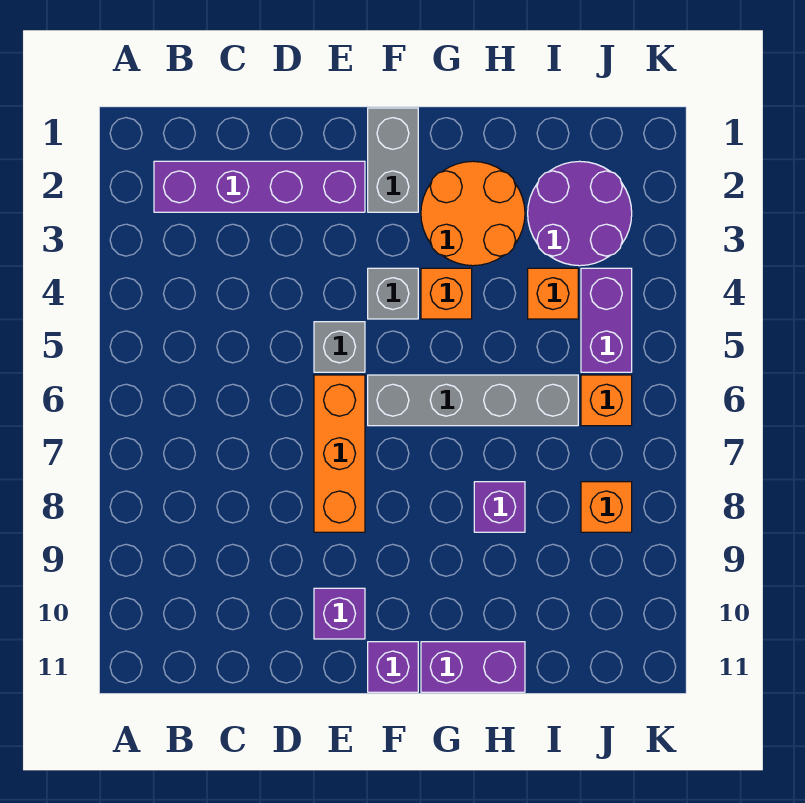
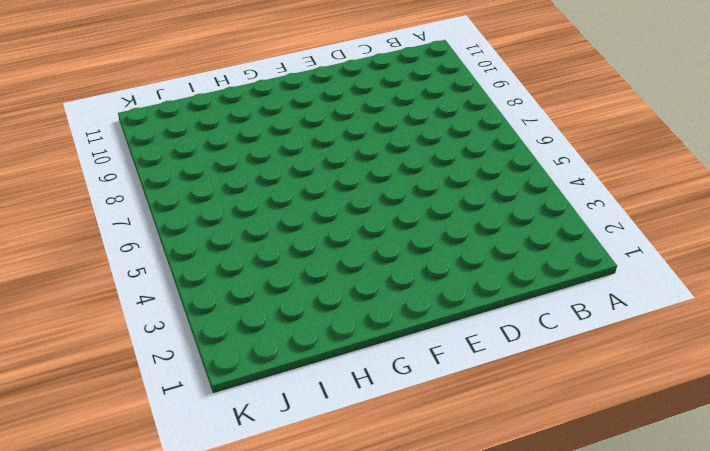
none -> purple brick B2:E2 level 1
none -> grey brick E5 level 1
none -> orange brick E6:E8 level 1

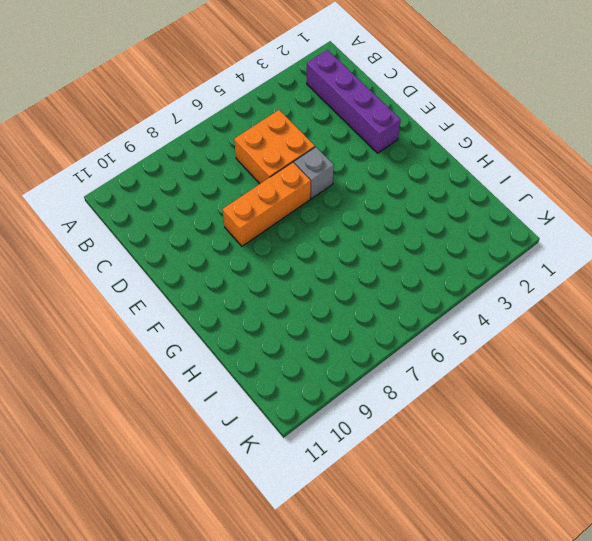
orange brick C5:D6 level 1 -> none
none -> purple brick E10 level 1
none -> grey brick F1:F2 level 1
none -> grey brick F4 level 1

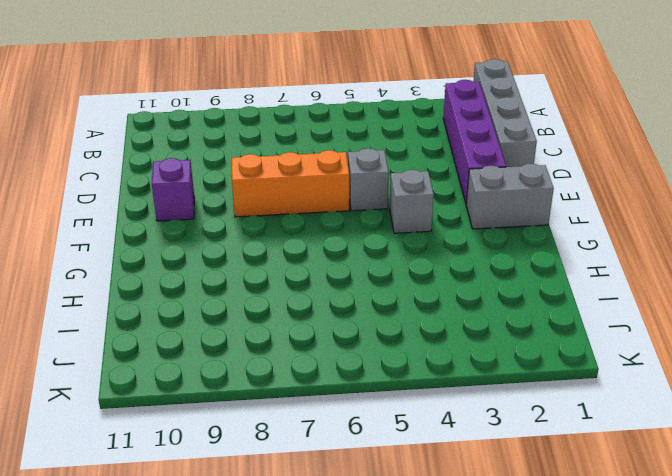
grey brick A1:D1 level 1 -> grey brick F6:I6 level 1
none -> purple brick F11 level 1
none -> orange round brick G2:H3 level 1
none -> orange brick G4 level 1

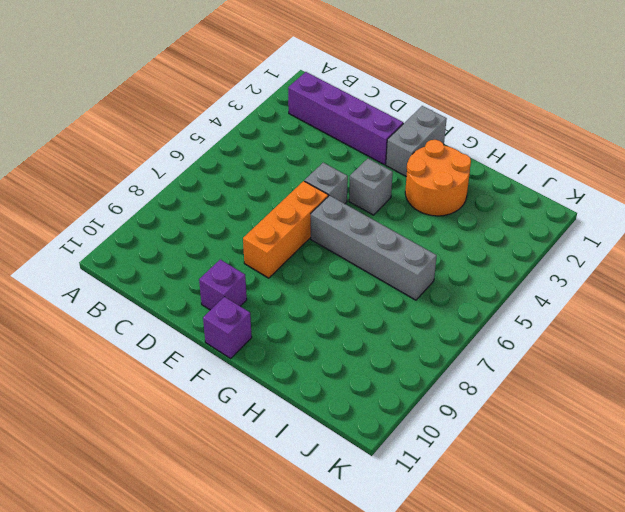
none -> orange brick G4 level 1
none -> purple brick G11:H11 level 1
none -> purple brick H8 level 1

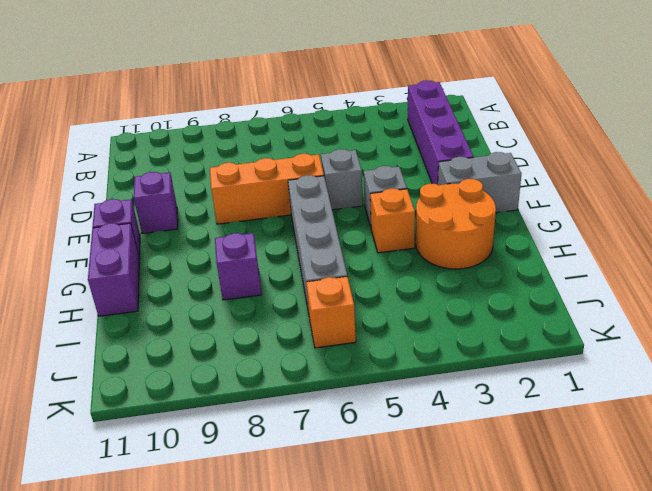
none -> purple round brick I2:J3 level 1
none -> orange brick I4 level 1
none -> purple brick J4:J5 level 1

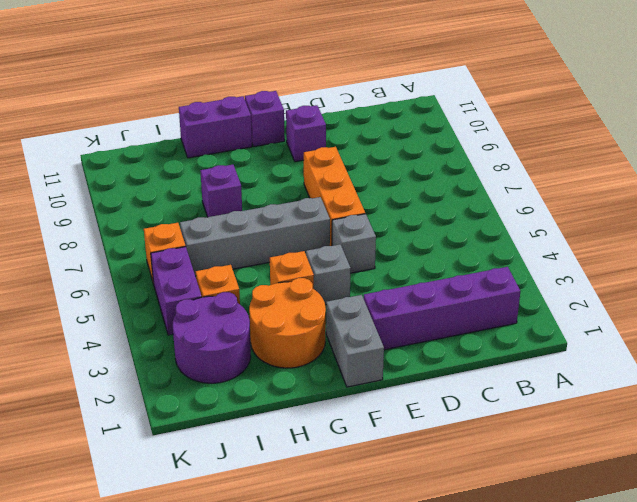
none -> orange brick J8 level 1

